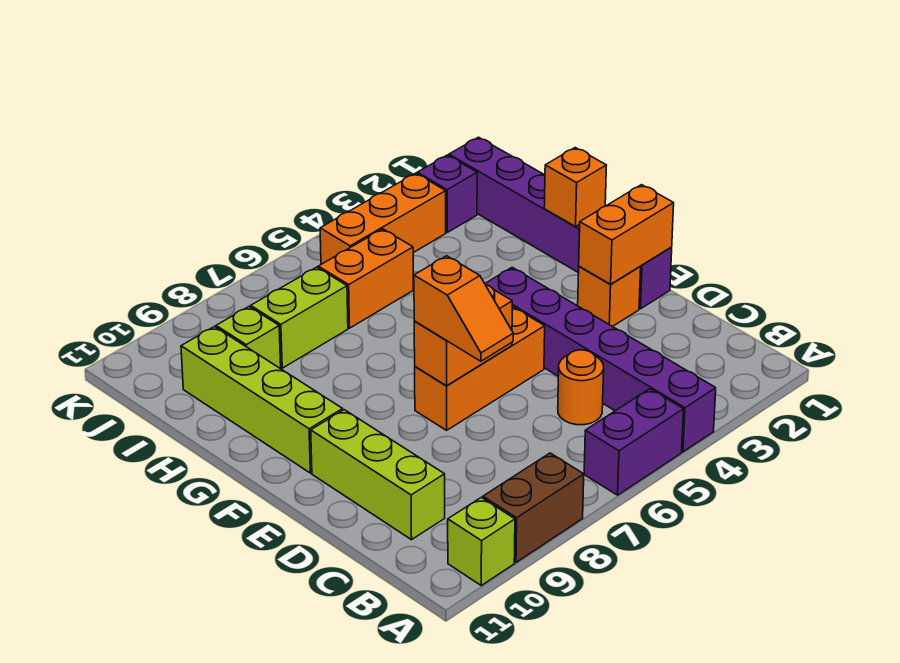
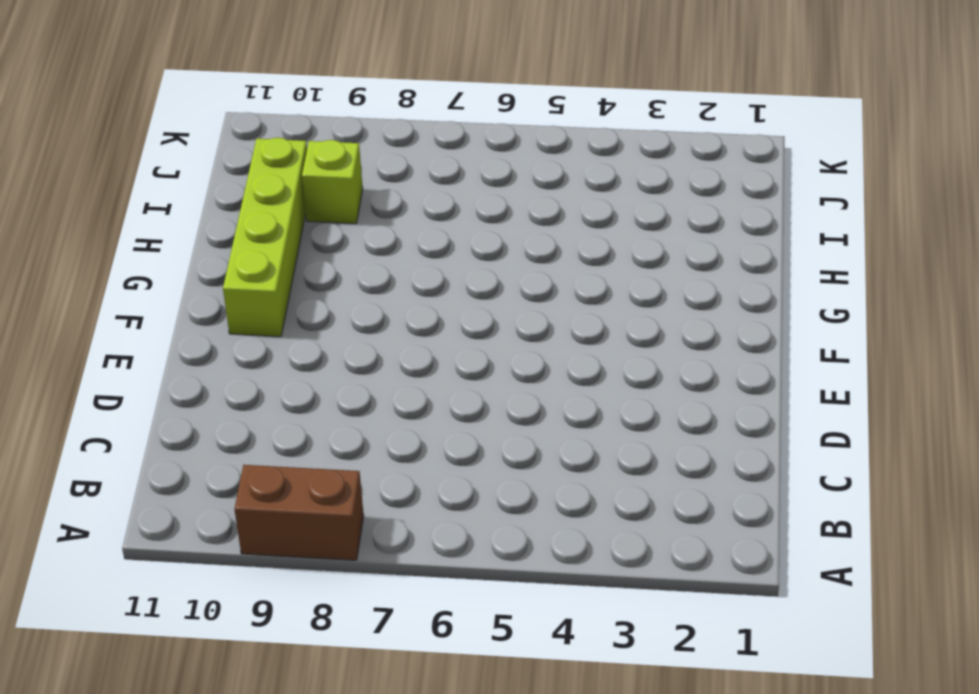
none -> purple brick A4:F4 level 1
none -> purple brick A5:A6 level 1
none -> lime brick A10 level 1

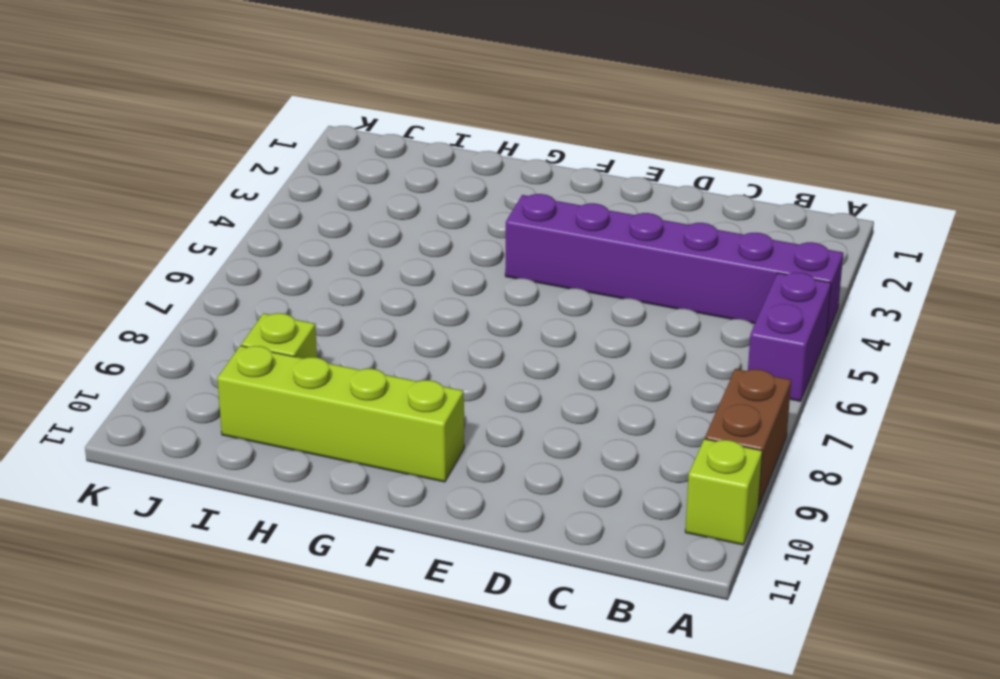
none -> orange round brick C5 level 1
none -> lime brick C10:E10 level 1
none -> purple brick E1:J1 level 1

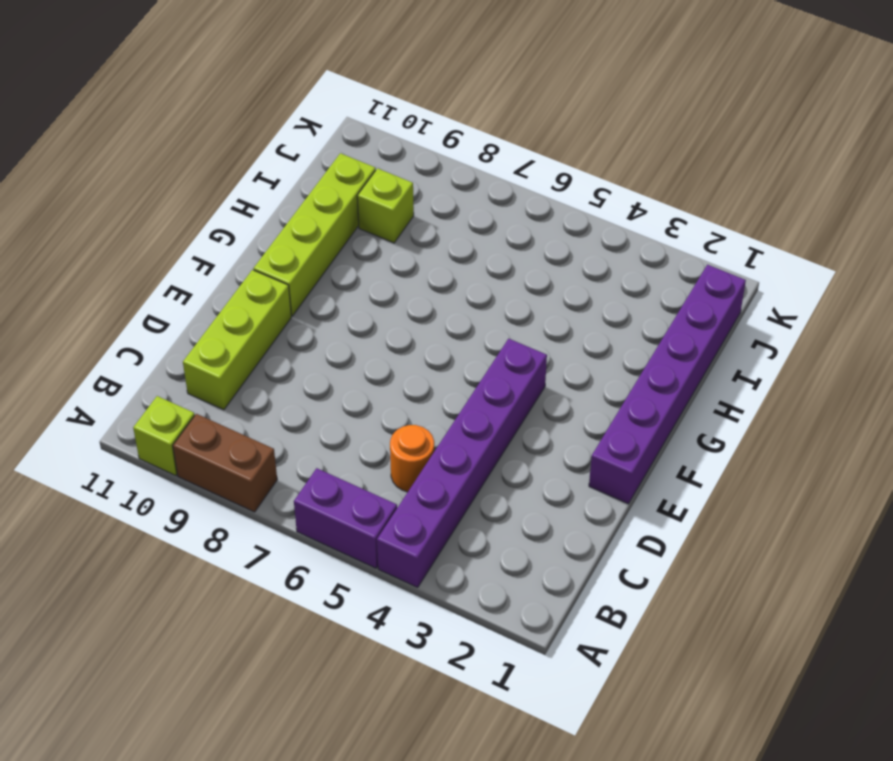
none -> orange brick E2 level 1
none -> orange brick E5:E7 level 1
none -> orange brick I5:I6 level 1

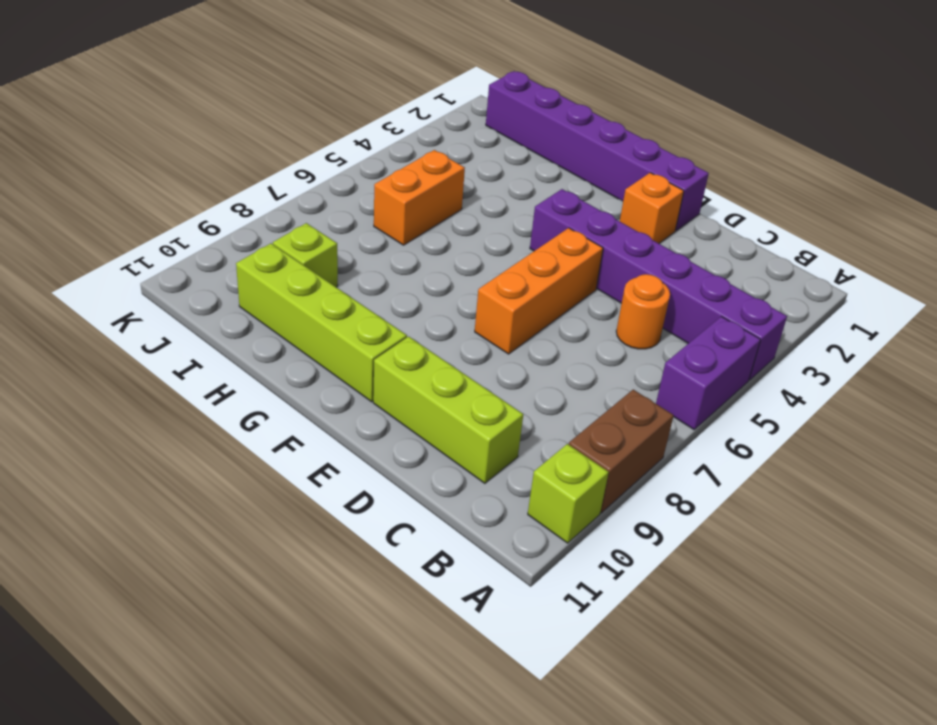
none -> lime brick I7:I8 level 1
none -> purple brick J2 level 1
none -> orange brick J3:J5 level 1

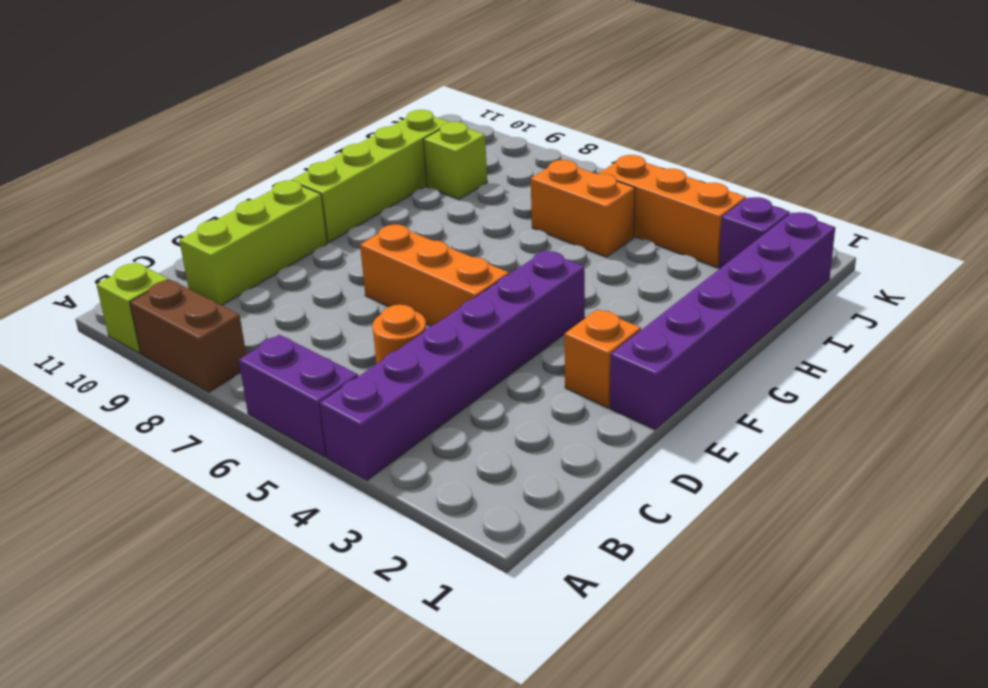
none -> lime brick I7:I8 level 1
none -> orange brick E1:E2 level 2
none -> orange brick E6:E7 level 2

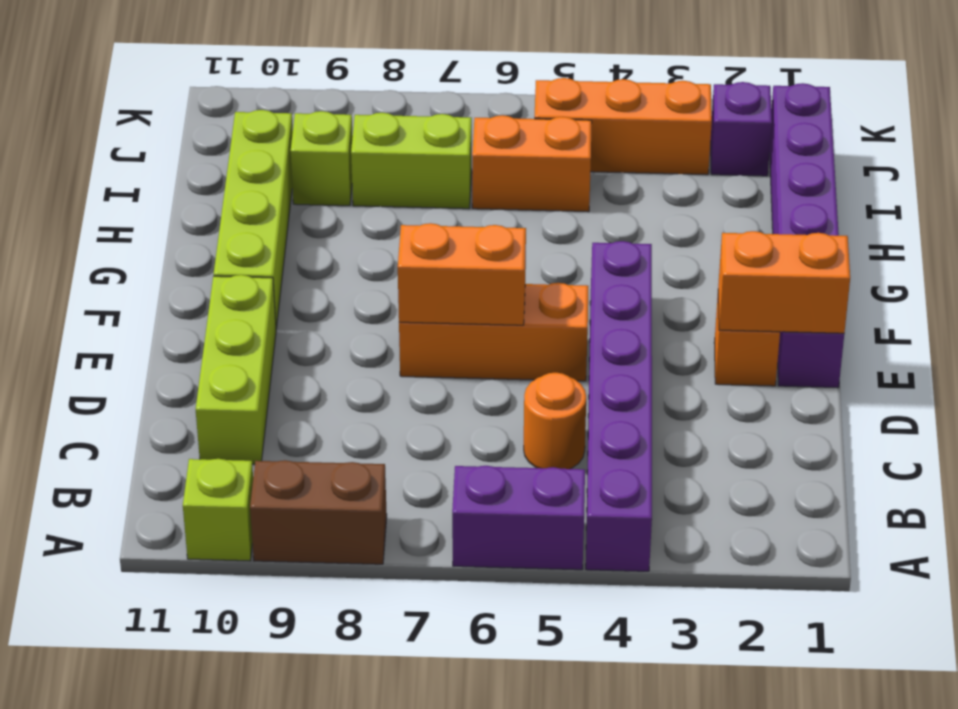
none -> orange brick G1 level 2
none -> orange slope D7:E7 level 3 top E

